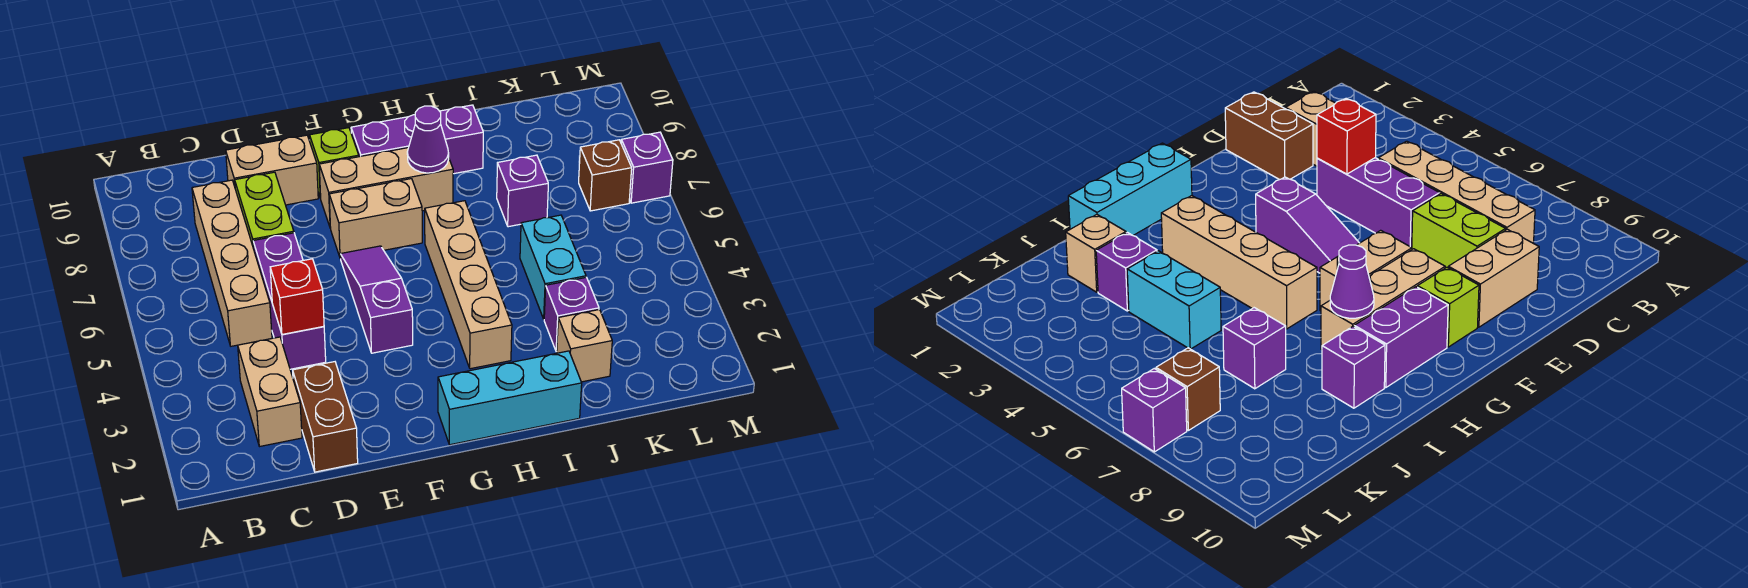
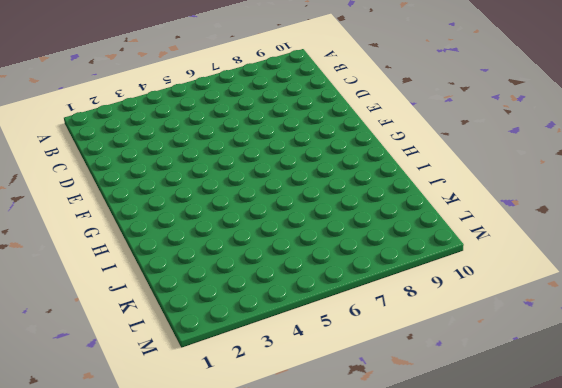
none -> tan brick C2:C3 level 1
none -> tan brick C5:C8 level 1
none -> brown brick D1:D2 level 1

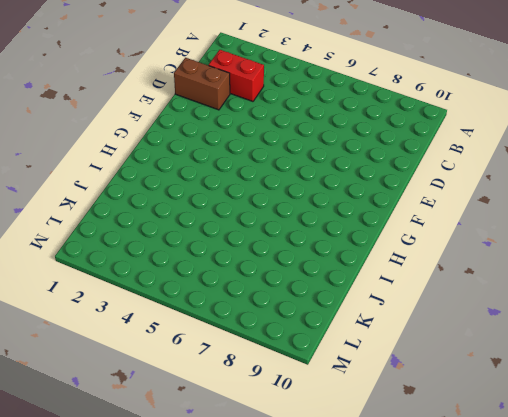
red brick C2:C3 level 1 -> tan brick C2:C3 level 1
none -> tan brick C5:C8 level 1
none -> purple brick D4:D6 level 1
none -> lime brick D7:D8 level 1

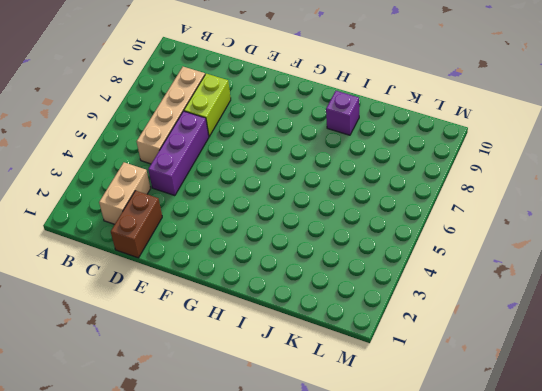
none -> tan brick D9:E9 level 1
none -> purple slope F4:F6 level 1 top 4
none -> tan brick F7:G7 level 1

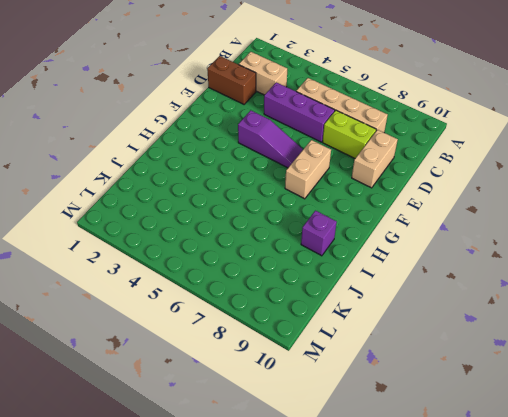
none -> tan brick F8:H8 level 1
none -> lime brick F9 level 1
none -> cyan brick G1:I1 level 1

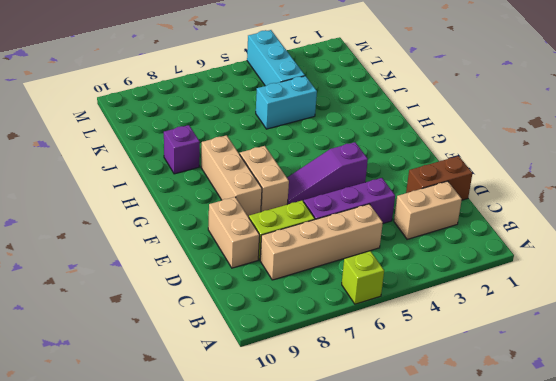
lime brick A6 level 1 -> lime brick F9 level 1
cyan brick K4:M4 level 1 -> cyan brick G1:I1 level 1
none -> purple brick G9:H9 level 1
none -> tan brick H3:H6 level 1
none -> tan brick J2 level 1

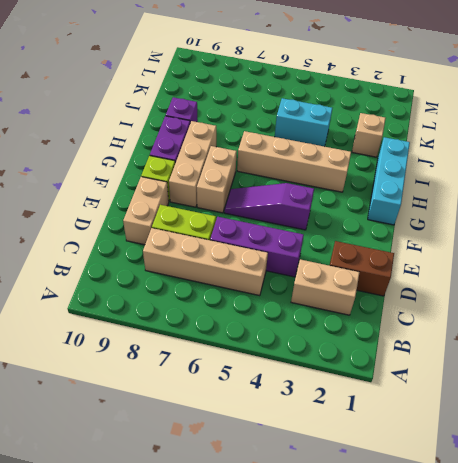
none -> purple brick J3 level 1
none -> purple brick J7 level 1
none -> brown brick L7 level 1

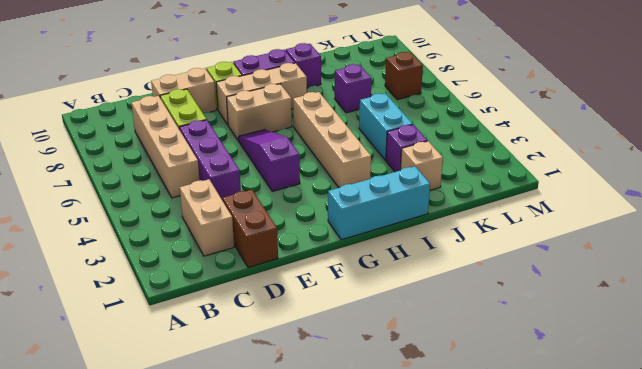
none -> purple brick M7 level 1
none -> red brick D4 level 2
none -> purple cone H8 level 2

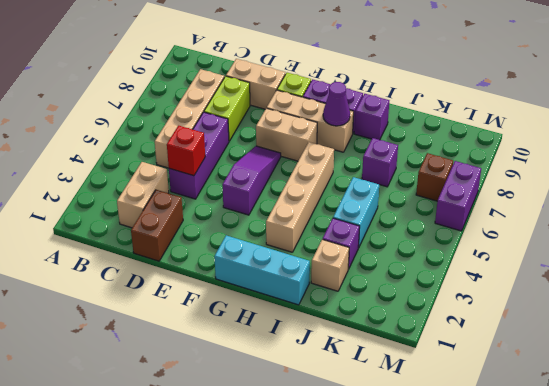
purple brick M6:M7 level 1 -> purple brick M7 level 1

